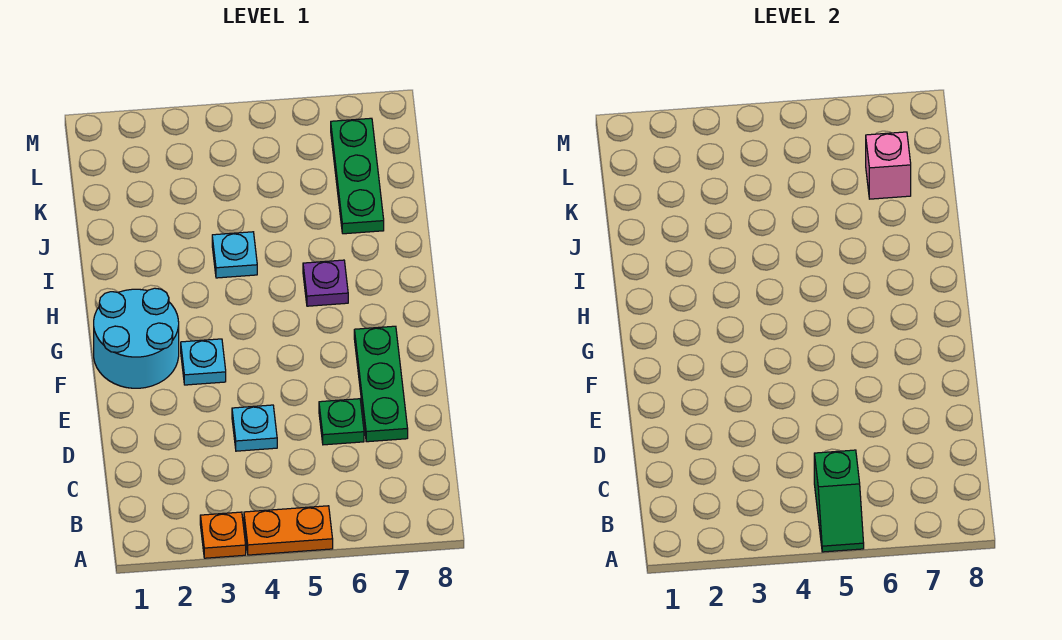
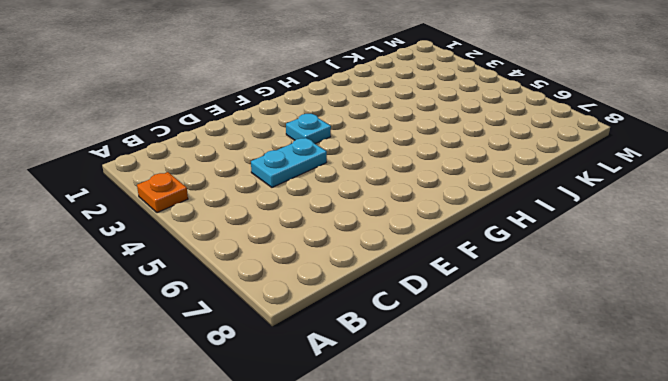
cyan plate D4:E4 level 1 -> cyan plate D4 level 1
none -> orange plate A4:A5 level 1
none -> green plate D6 level 1
none -> green plate D7:F7 level 1

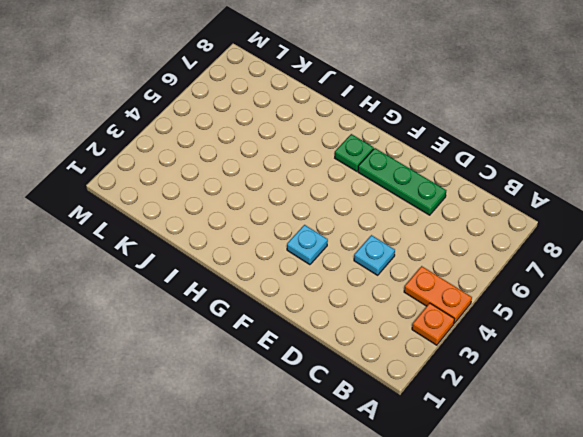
orange plate A4:B4 level 1 -> orange plate A4:A5 level 1
green plate G7 level 1 -> green plate D6 level 1
none -> cyan round brick F1:G2 level 1
none -> purple plate H6 level 1
none -> cyan plate I4 level 1

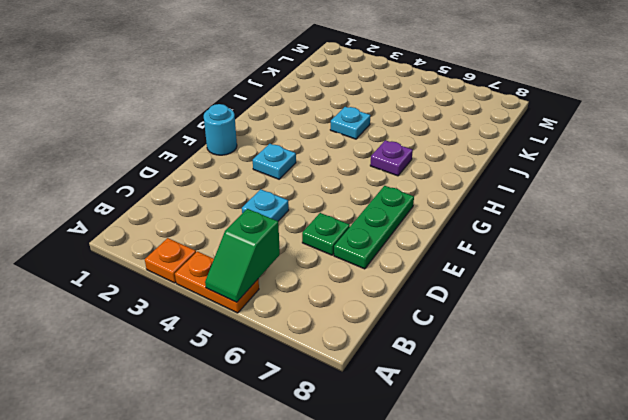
cyan round brick F1 level 1 -> cyan round brick F1:G2 level 1
none -> green plate J7:L7 level 1
none -> pink brick K7 level 2

